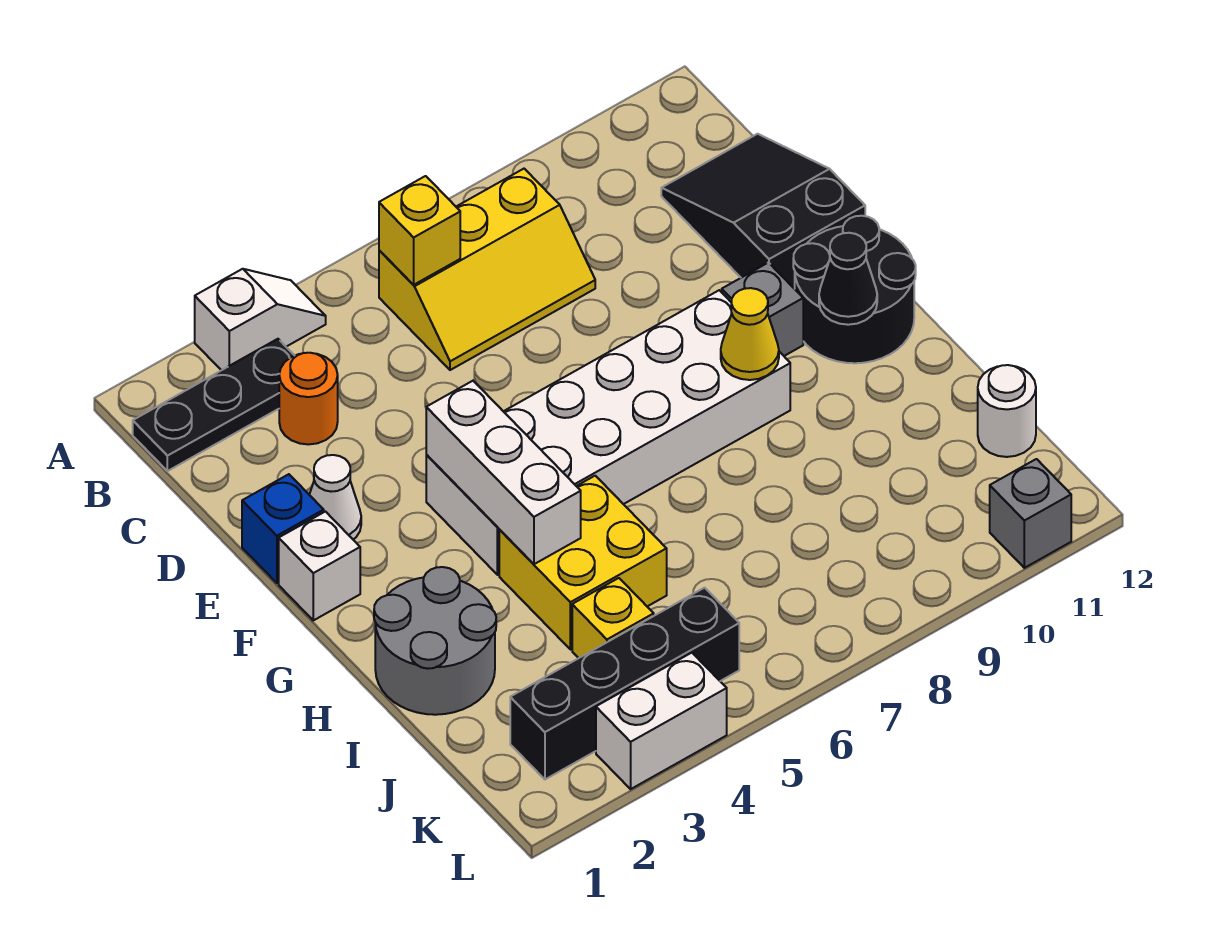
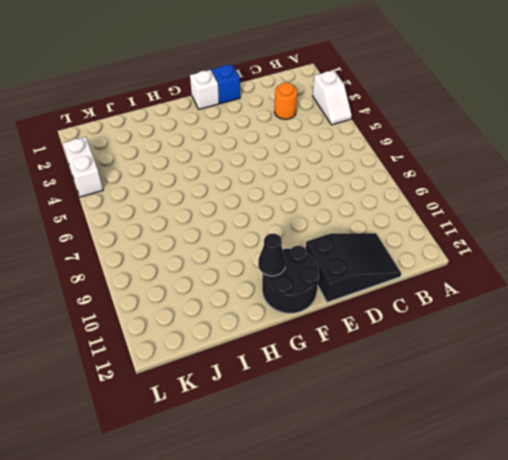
none -> black plate B1:B3 level 1
none -> yellow slope B6:C8 level 1 top B
none -> white cone E2 level 1

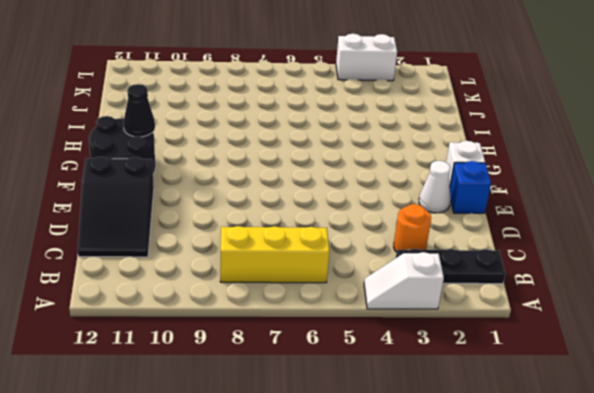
none -> white brick F4:G9 level 1
none -> grey brick F10 level 1
none -> grey round brick H1:I2 level 1

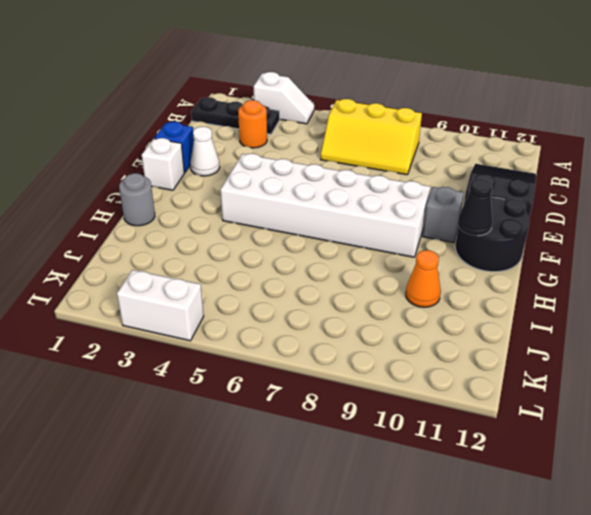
grey round brick H1 level 1 -> grey round brick H1:I2 level 1
orange cone I10 level 1 -> none
none -> yellow brick H4:I5 level 1
none -> yellow brick J4 level 1
none -> white round brick J12 level 1

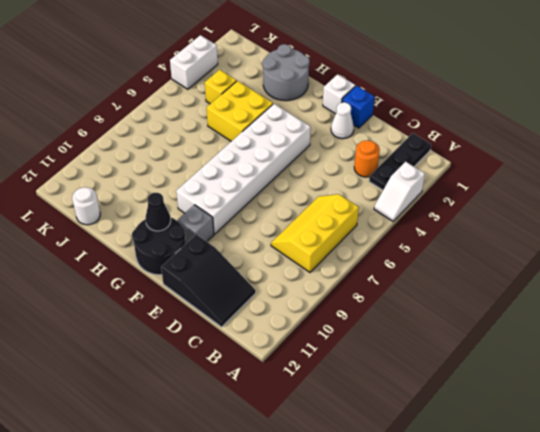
none -> black brick K2:K5 level 1
none -> grey brick L11 level 1
none -> yellow brick B6 level 2

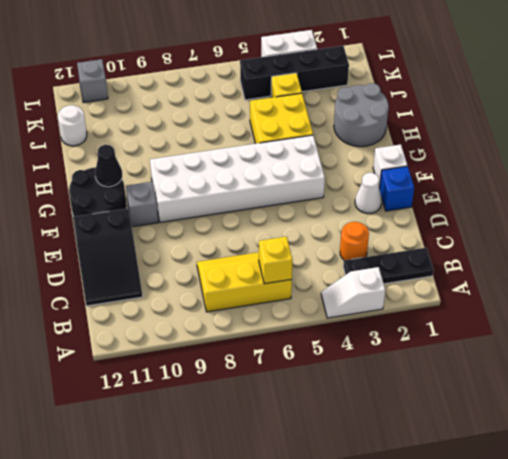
none -> white brick F4:H4 level 2
none -> yellow cone G9 level 2

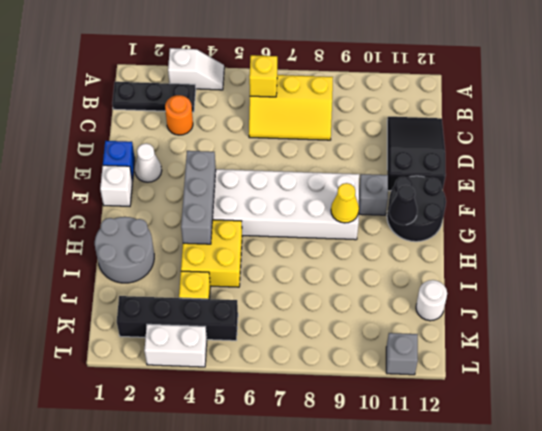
grey brick F4:H4 level 2 -> white brick F4:H4 level 2

